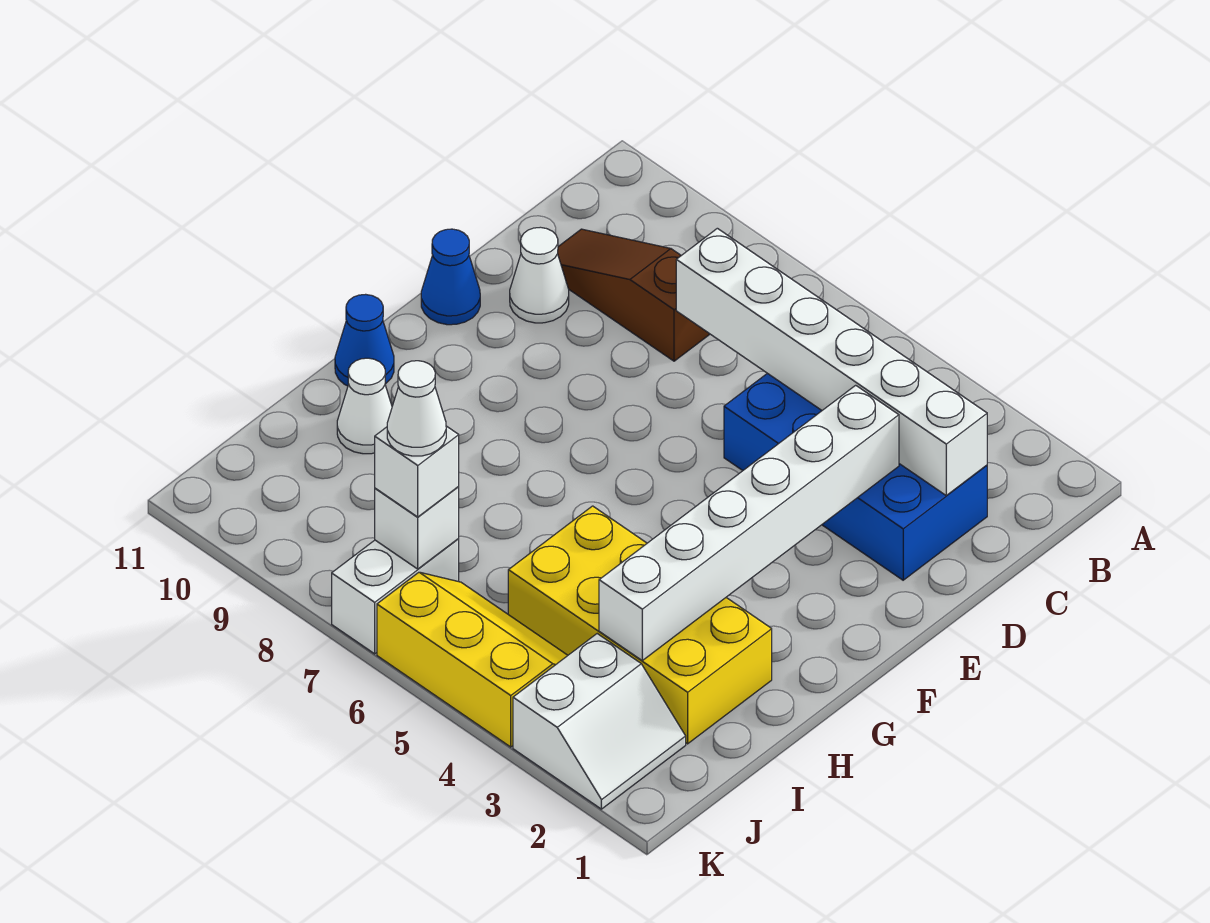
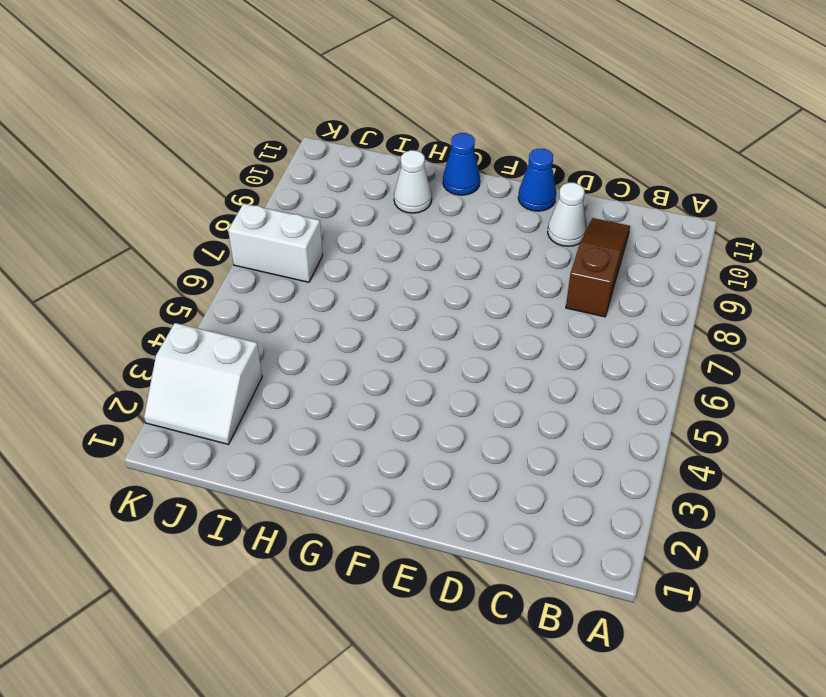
none -> blue brick C2:D5 level 1
none -> yellow brick H2:I5 level 1
none -> yellow slope J4:K6 level 1 top K

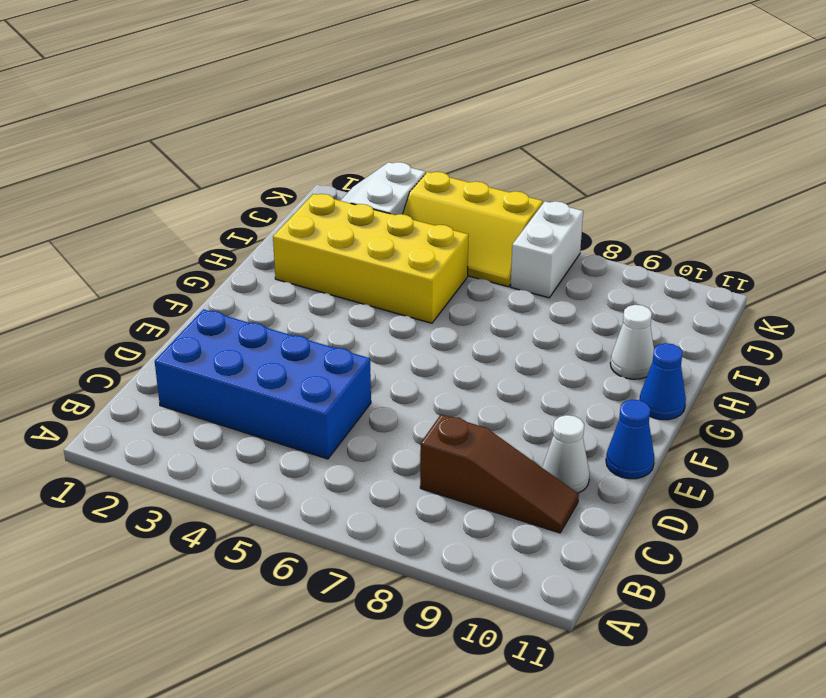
none -> white brick C2:C7 level 2
none -> white brick D3:I3 level 2
none -> white brick J7 level 2

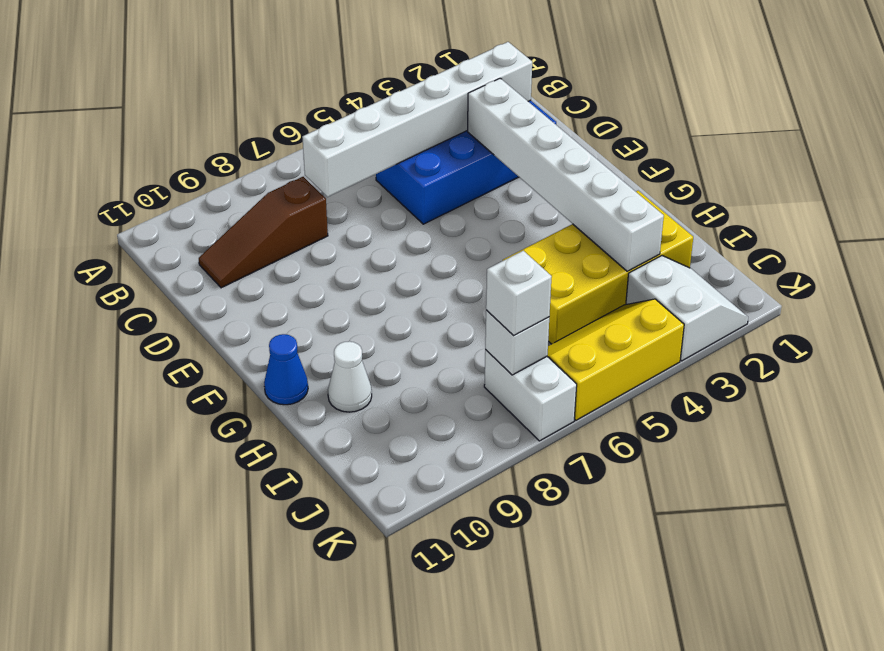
none -> white cone D10 level 1
none -> blue cone E11 level 1
none -> white cone J7 level 4

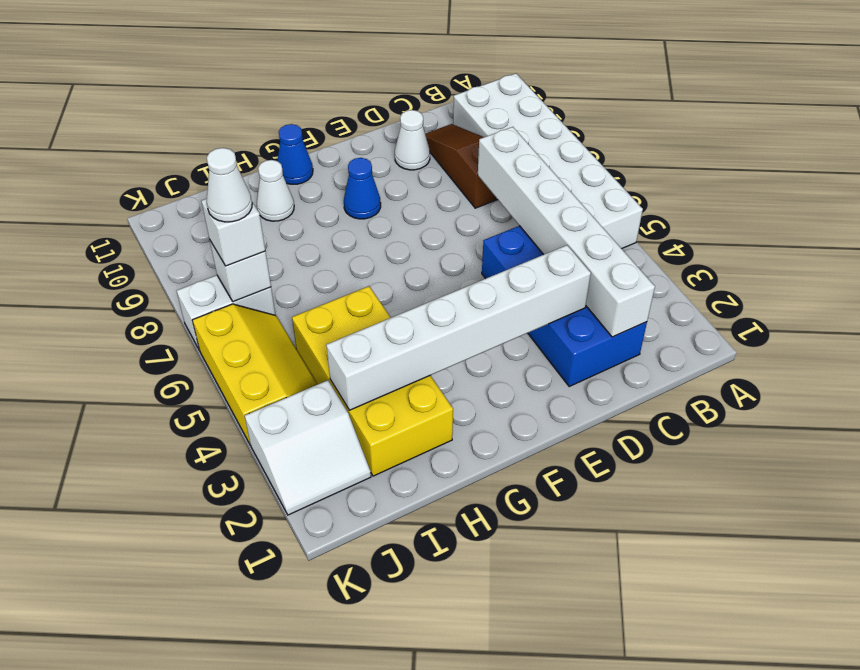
white brick A5:B10 level 1 -> none
blue cone F9 level 1 -> blue cone E11 level 1

